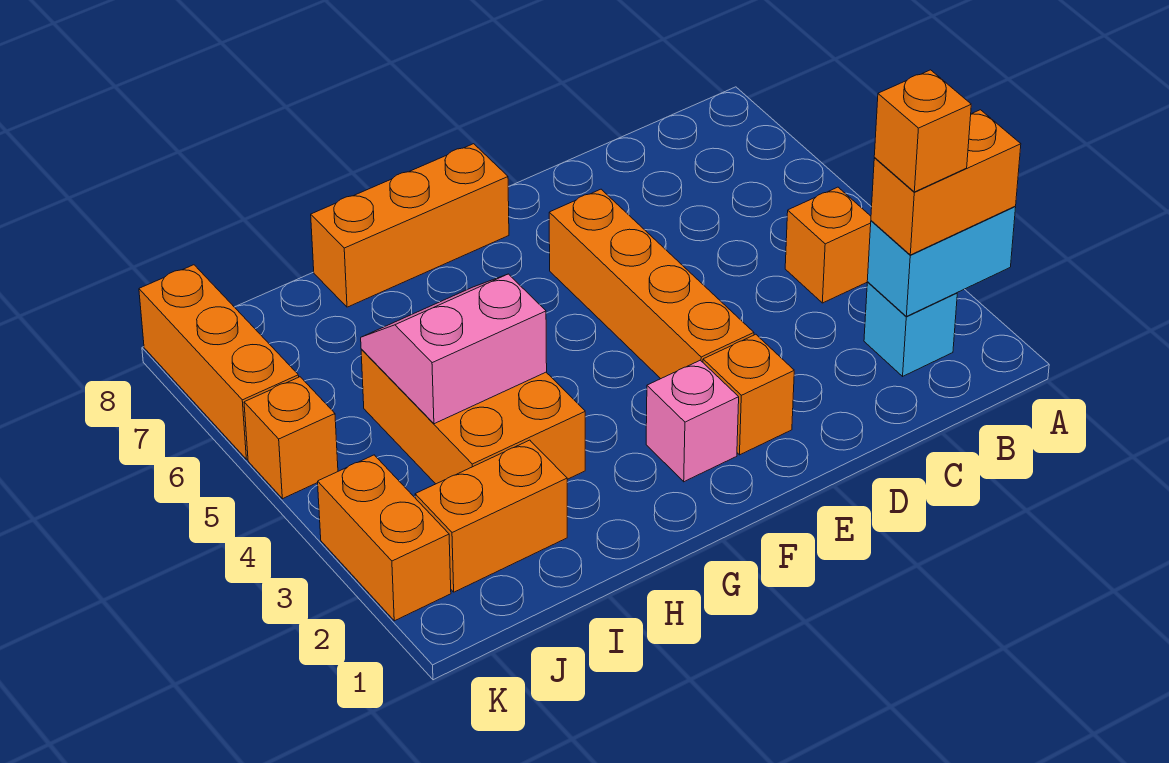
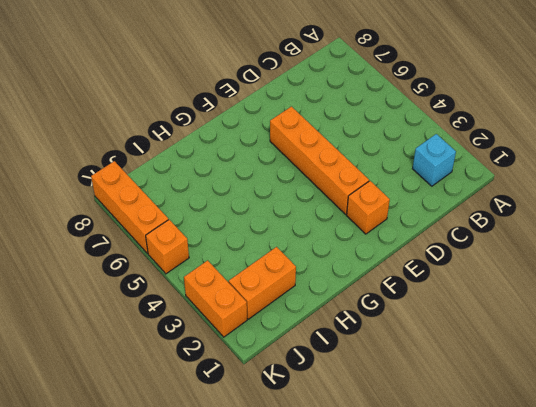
none -> orange brick B4 level 1
none -> pink brick F2 level 1
none -> orange brick F8:H8 level 1

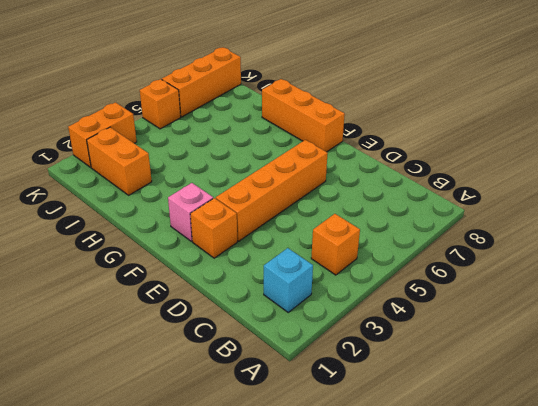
none -> orange brick H3:I5 level 1
none -> cyan brick A2:B2 level 2
none -> pink slope H4:I5 level 2 top 4

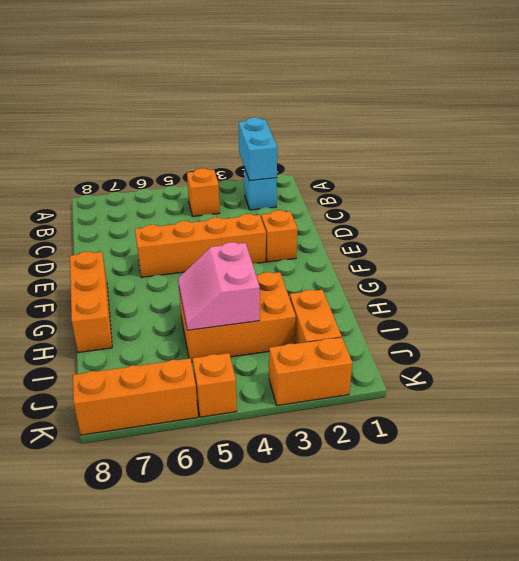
none -> pink brick F2 level 1
none -> orange brick A2:B2 level 3
none -> orange brick B2 level 4

